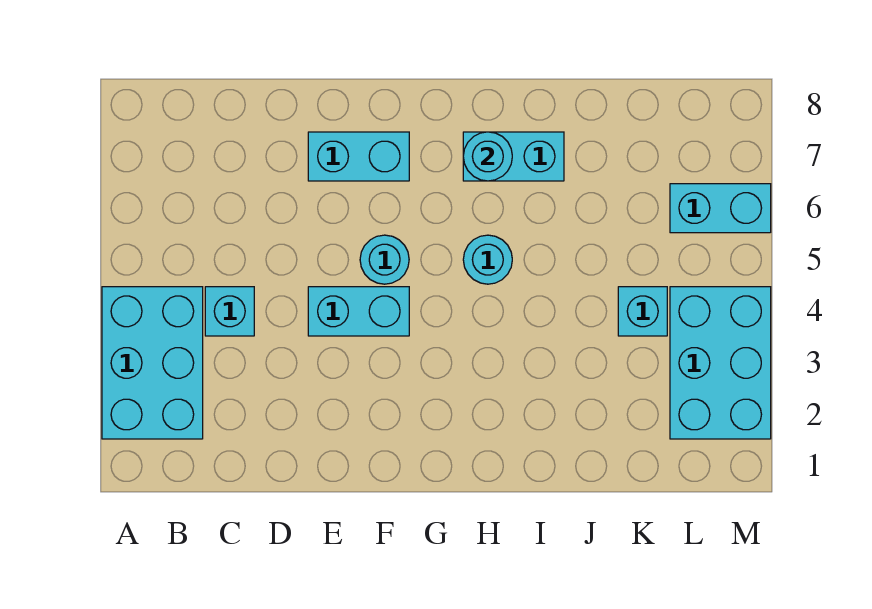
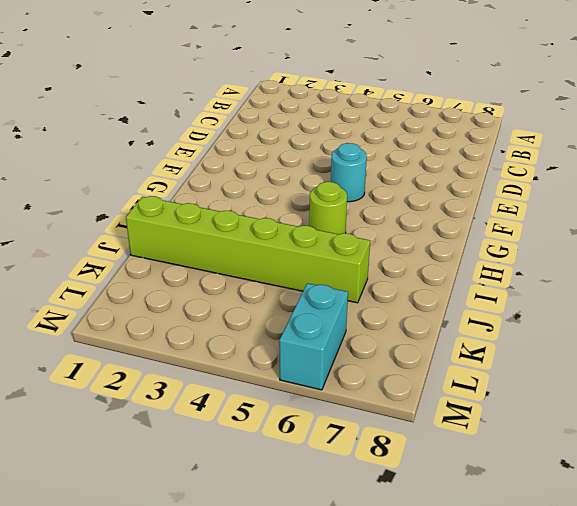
lime round brick H5 level 1 -> cyan round brick H5 level 1
lime brick J1:J6 level 1 -> none
none -> cyan brick A2:B4 level 1
none -> cyan brick C4 level 1

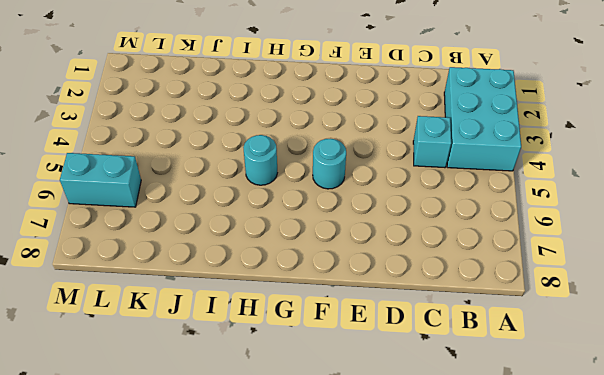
none -> cyan brick E4:F4 level 1
none -> cyan brick E7:F7 level 1

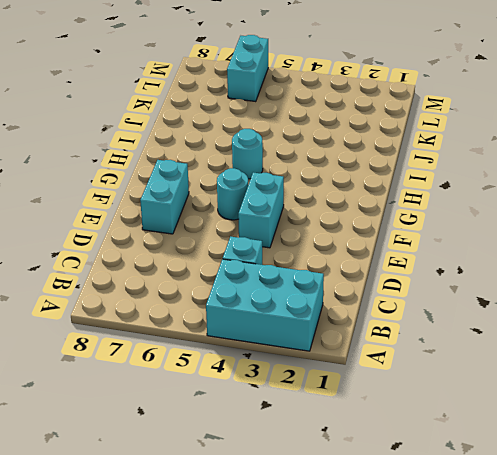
none -> cyan brick H7:I7 level 1
none -> cyan brick K4 level 1

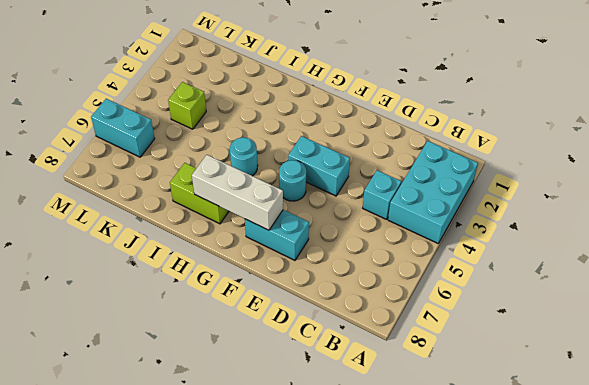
white brick F7:H7 level 2 -> cyan round brick H7 level 2
lime brick H7:I7 level 1 -> cyan brick H7:I7 level 1
lime brick K4 level 1 -> cyan brick K4 level 1
none -> cyan brick L2:M4 level 1

